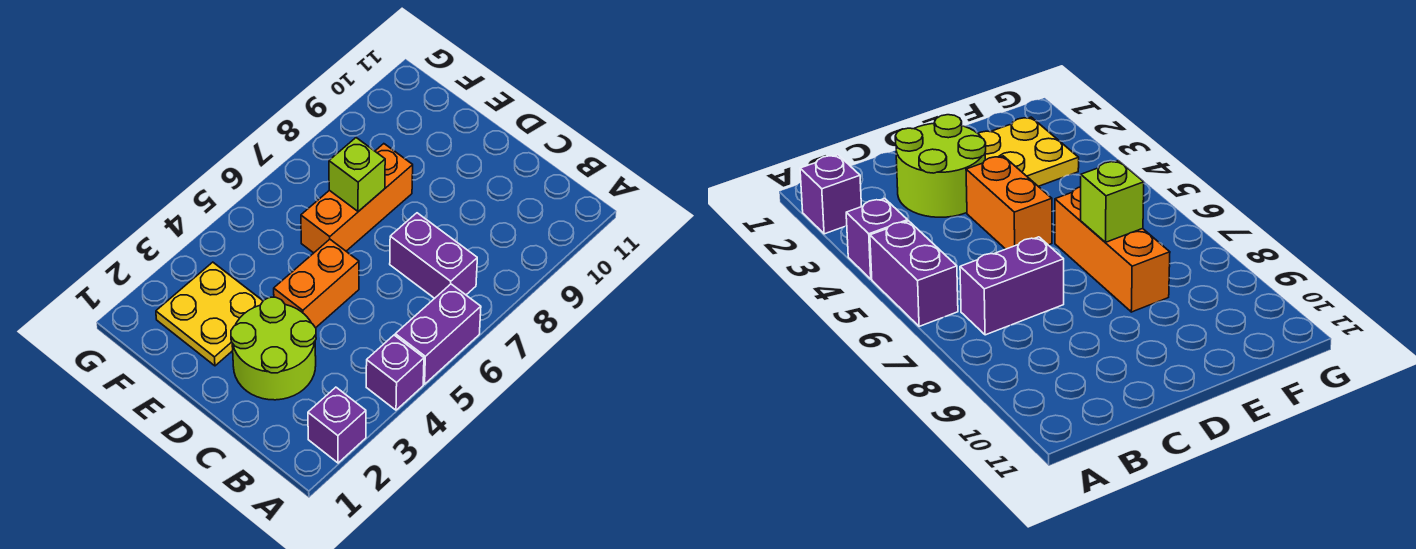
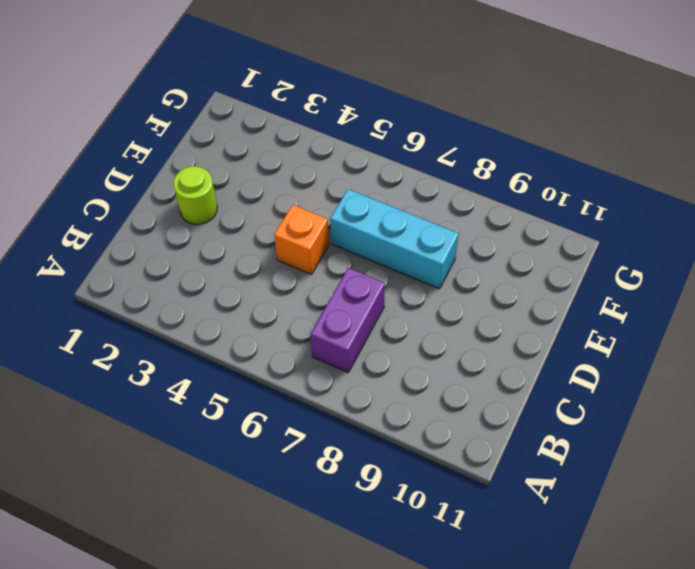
lime round brick D2 level 1 -> lime round brick C2:D3 level 1
orange brick D5 level 1 -> orange brick D4:D5 level 1
cyan brick E6:E8 level 1 -> orange brick E6:E8 level 1
none -> purple brick A2 level 1
none -> purple brick A4 level 1

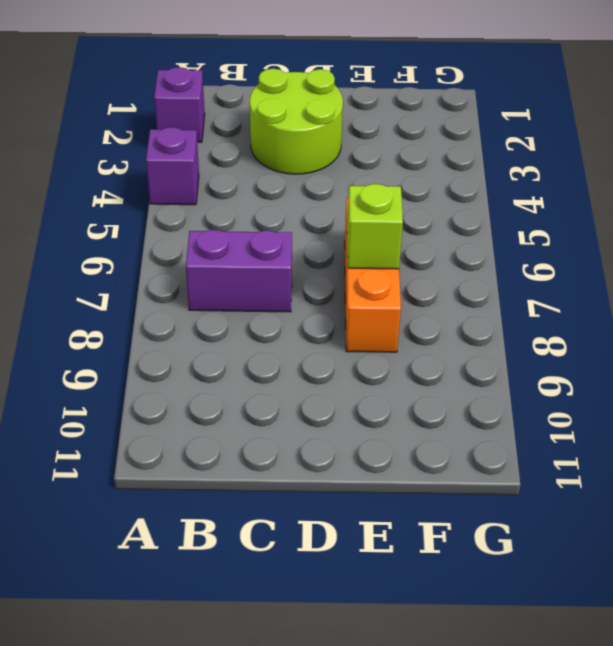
none -> purple brick A5:A6 level 1
none -> orange brick D4:D5 level 1

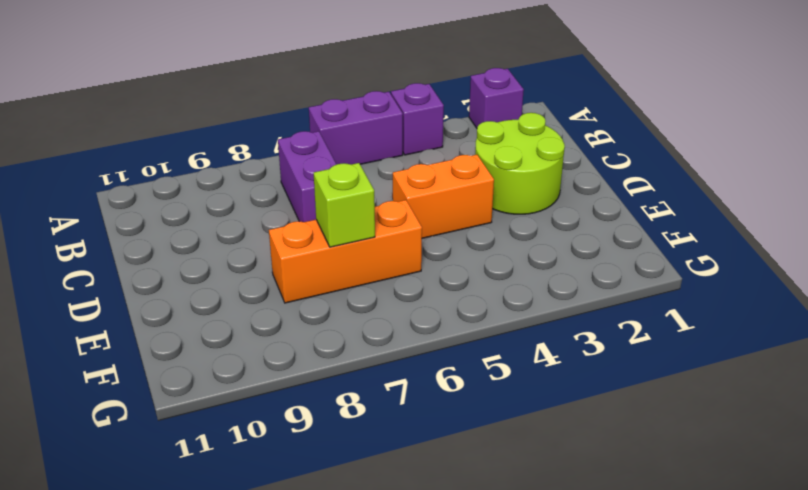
none -> yellow plate E2:F3 level 1

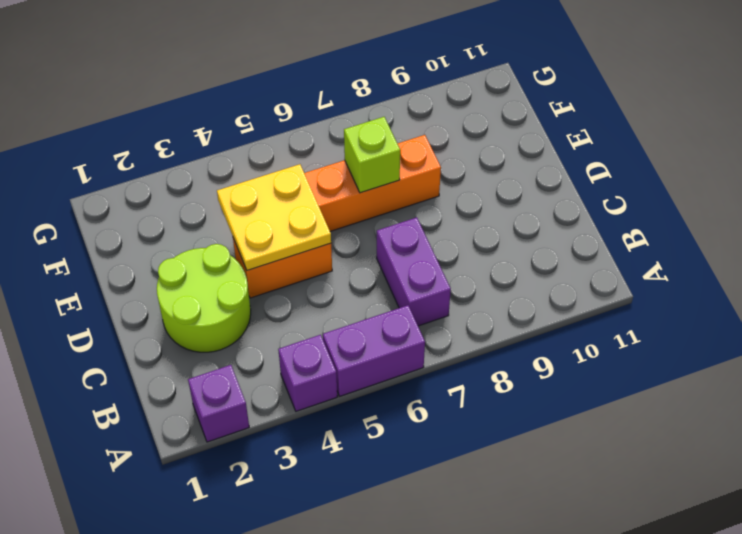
yellow plate D4:E5 level 2 -> yellow plate E2:F3 level 1

